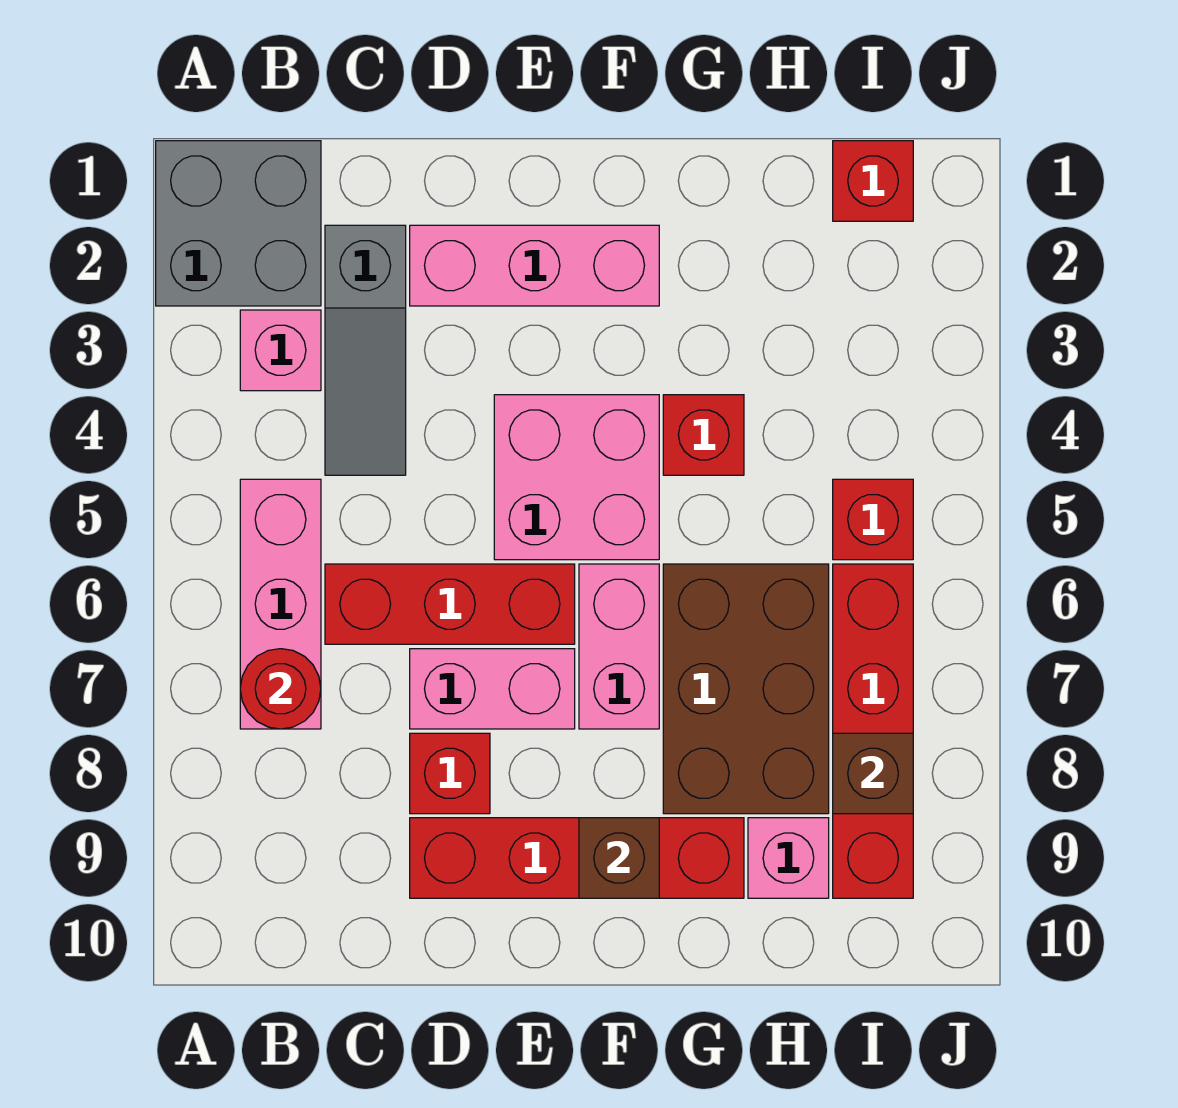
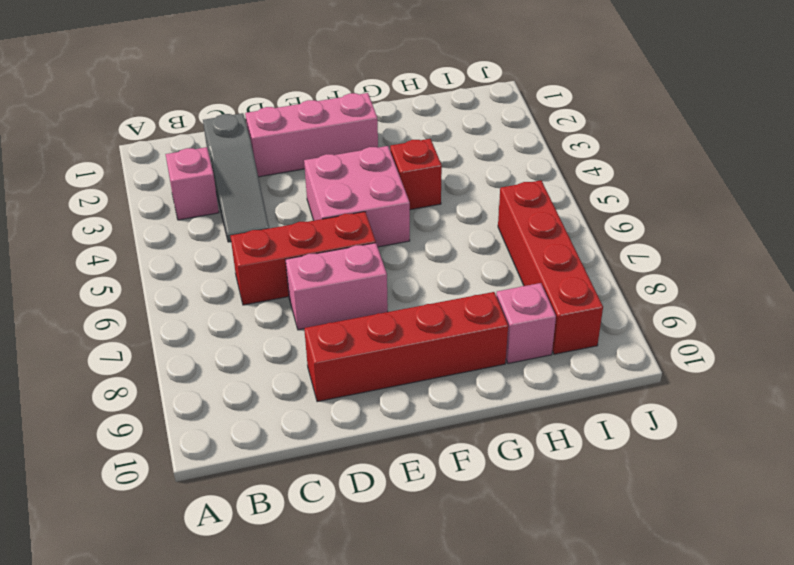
none -> grey brick A1:B2 level 1
none -> pink brick B5:B7 level 1
none -> red brick D8 level 1

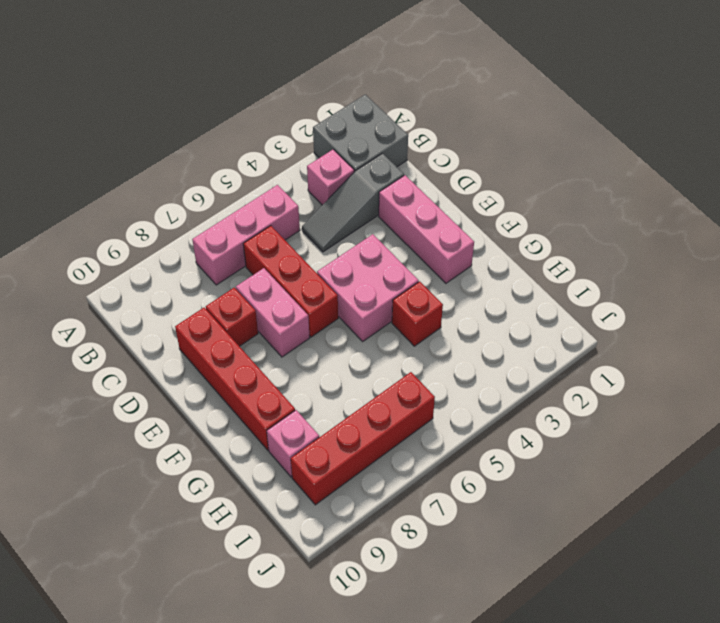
none -> pink brick F6:F7 level 1
none -> brown brick G6:H8 level 1
none -> red brick I1 level 1

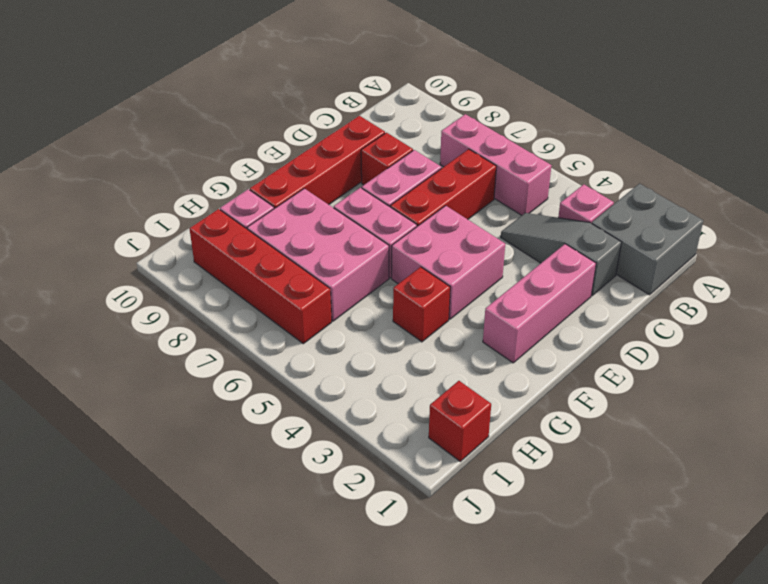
pink brick G6:H8 level 1 -> brown brick G6:H8 level 1
none -> red brick I5 level 1
none -> red round brick B7 level 2
none -> brown brick F9 level 2

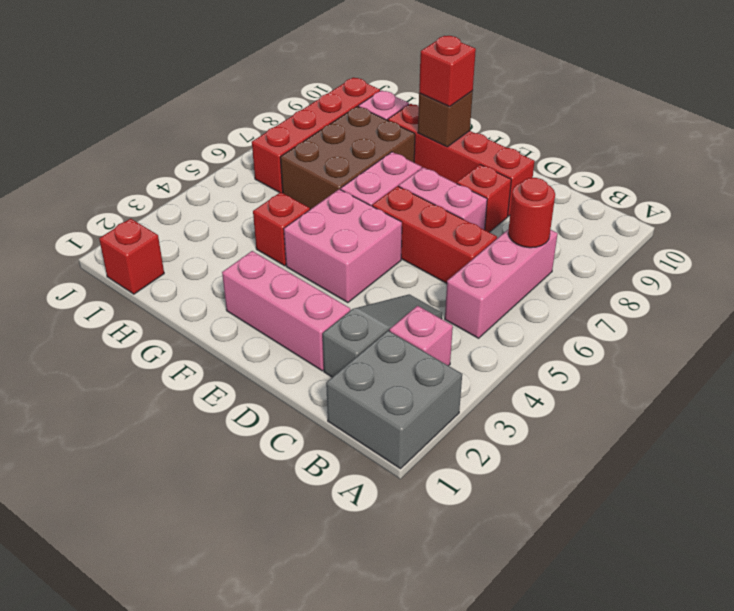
red brick F9 level 3 -> red brick I5 level 1
none -> brown brick I8 level 2

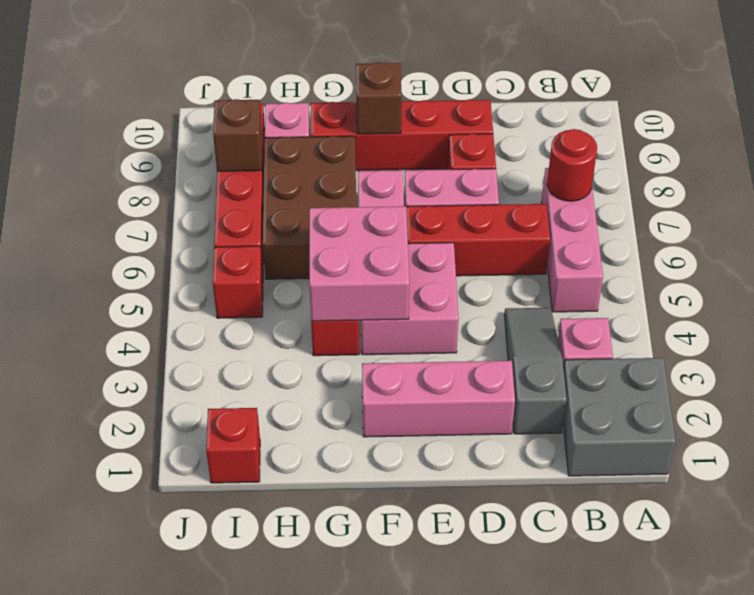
pink brick F4:G5 level 2 -> none

